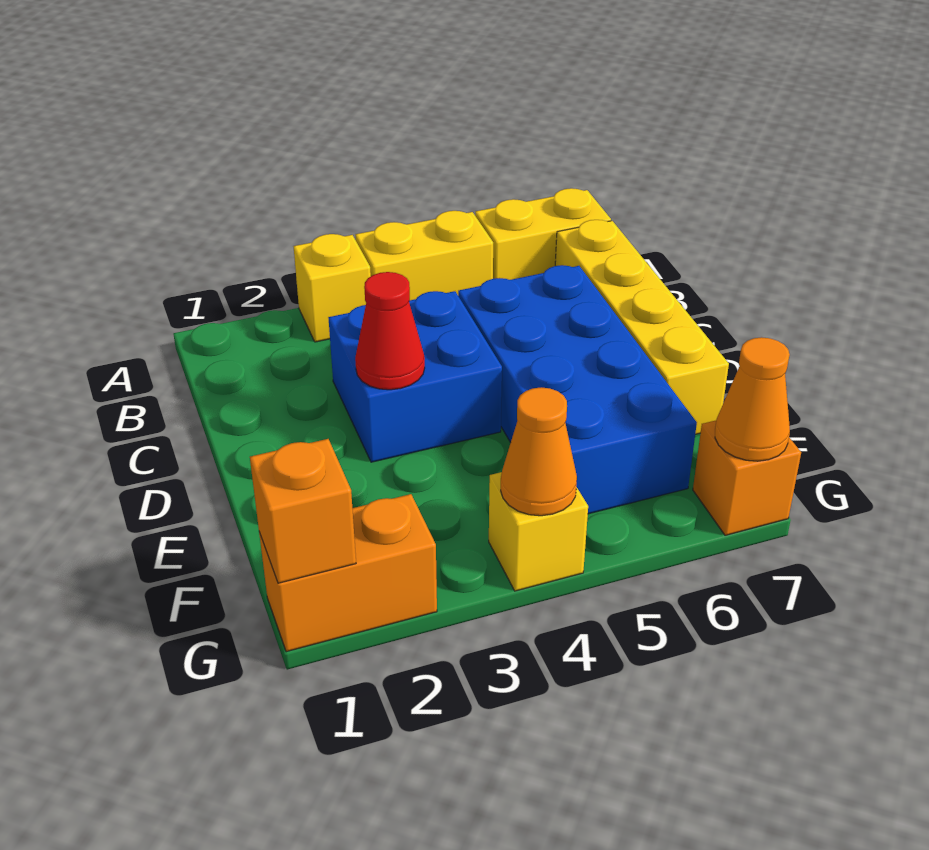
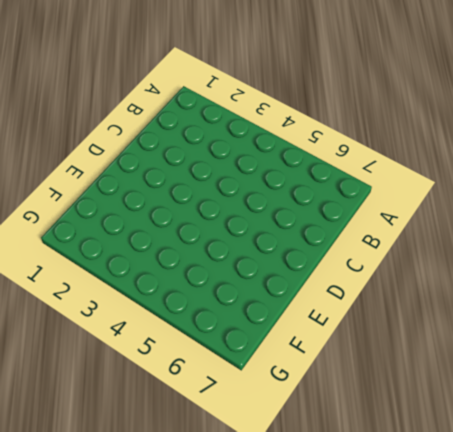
none -> yellow brick A3 level 1
none -> yellow brick A4:A5 level 1
none -> yellow brick A6:A7 level 1

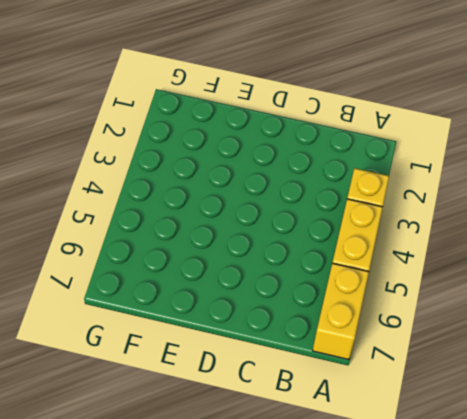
none -> yellow brick B7:E7 level 1
none -> blue brick C3:D4 level 1
none -> blue brick C5:F6 level 1

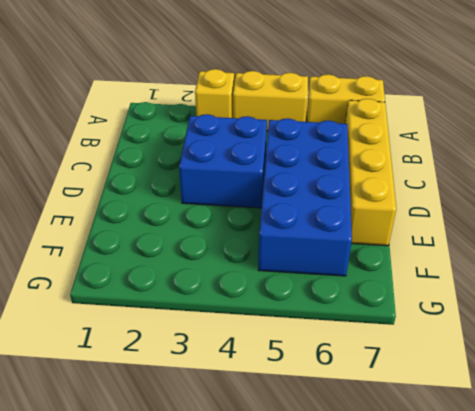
none -> orange brick G1:G2 level 1
none -> yellow brick G4 level 1
none -> orange brick G7 level 1

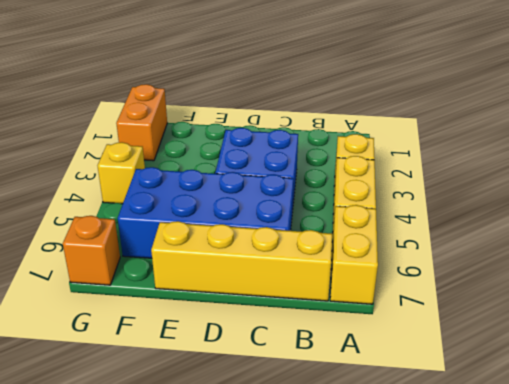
none -> red cone D3 level 2
none -> orange brick G1 level 2
none -> orange cone G4 level 2

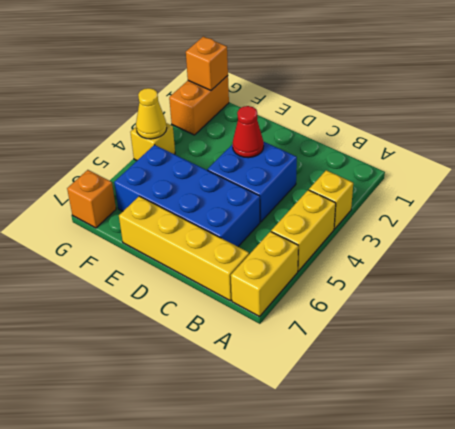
yellow cone G4 level 2 -> orange cone G4 level 2
none -> orange cone G7 level 2

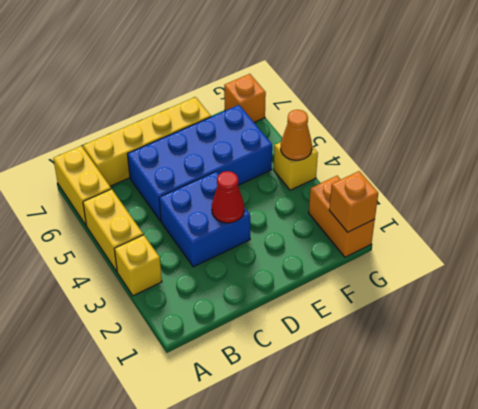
none -> orange cone G7 level 2

